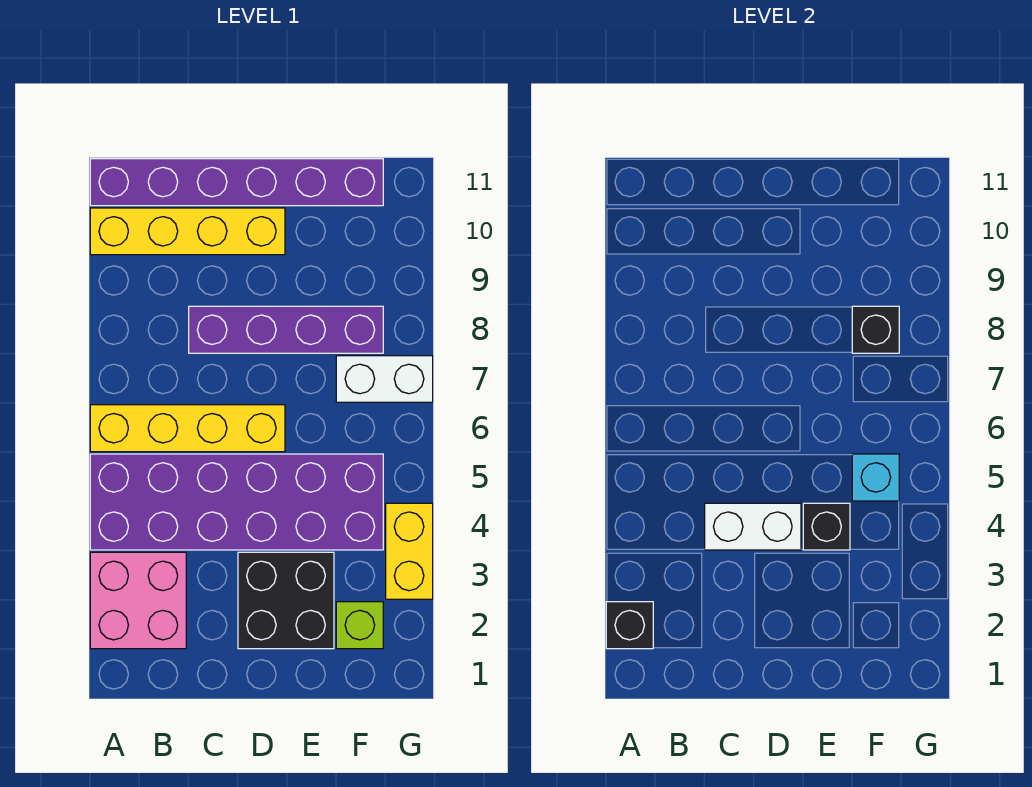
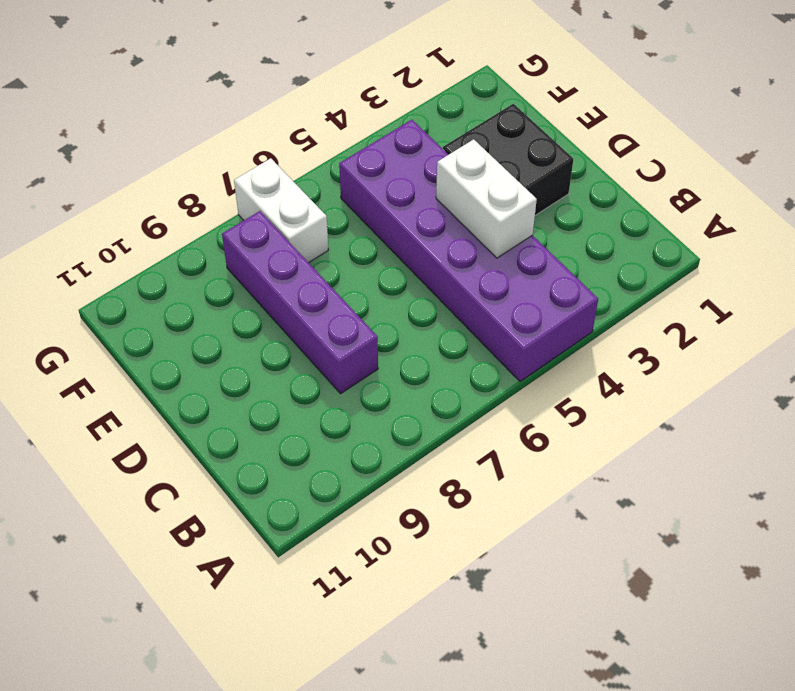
none -> pink brick A2:B3 level 1
none -> yellow brick A6:D6 level 1
none -> yellow brick A10:D10 level 1

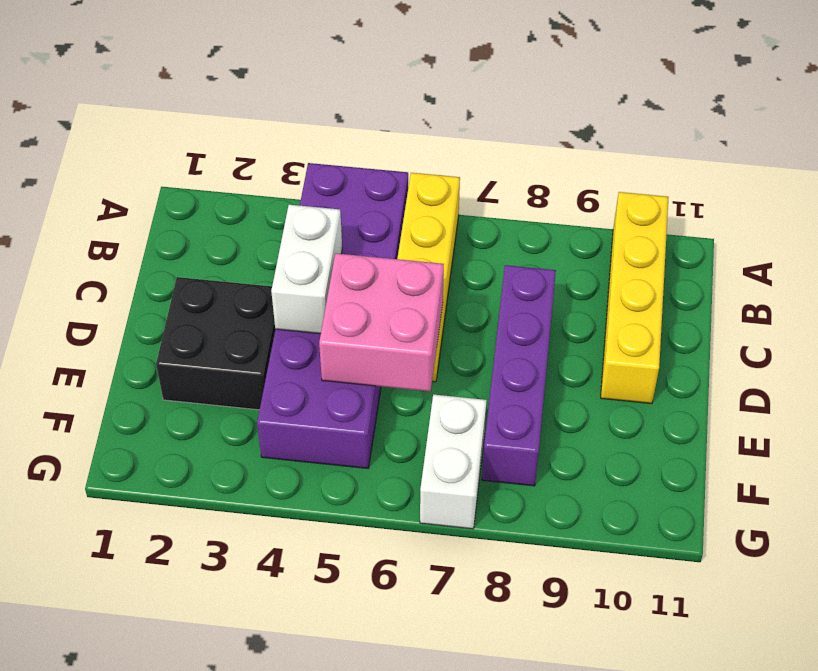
pink brick D5:E6 level 2 -> pink brick A2:B3 level 1
none -> purple brick A11:F11 level 1
none -> lime brick F2 level 1
none -> yellow brick G3:G4 level 1

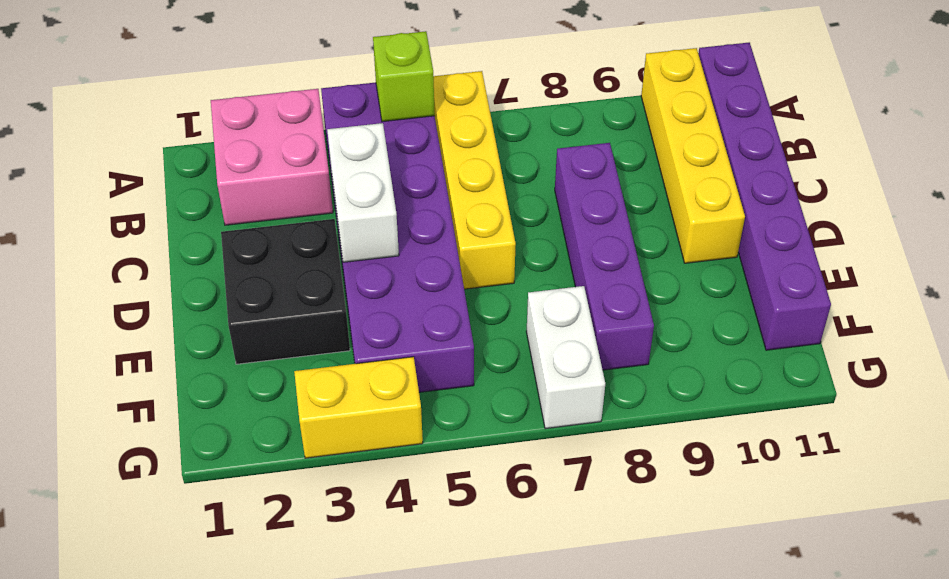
lime brick A5 level 2 -> lime brick F2 level 1
none -> black brick A2 level 2
none -> black brick E4 level 2
none -> cyan brick F5 level 2

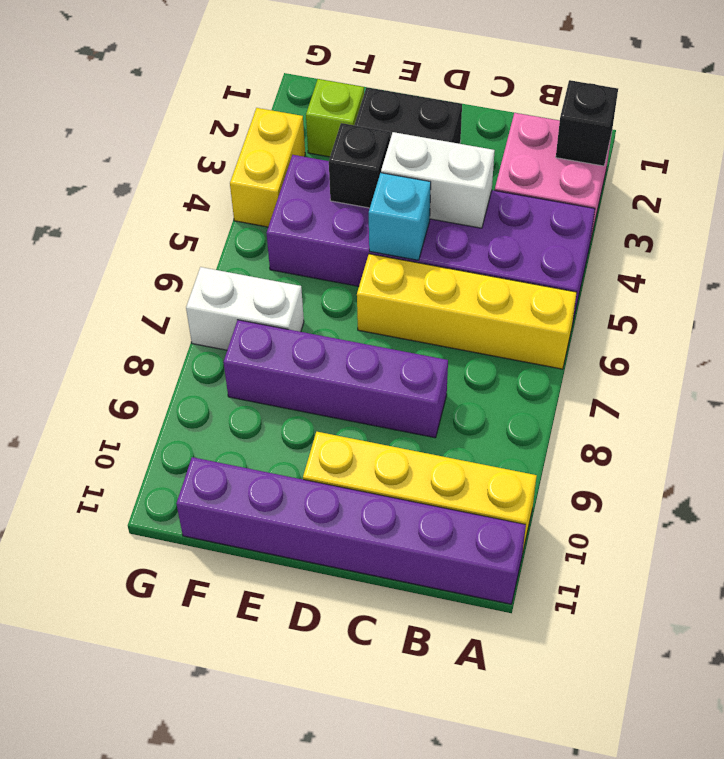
cyan brick D5 level 2 -> cyan brick F5 level 2
none -> black brick F8 level 2

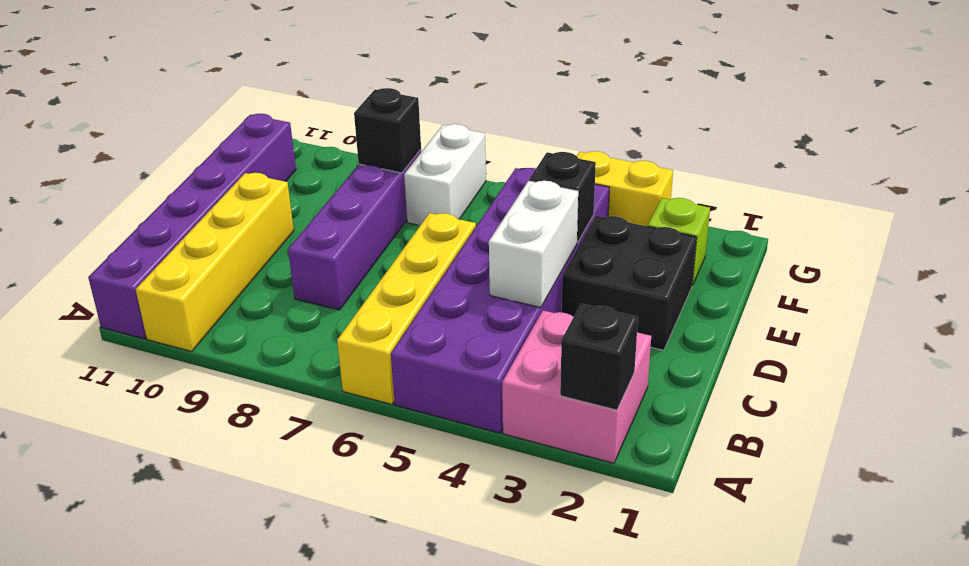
none -> cyan brick F5 level 2

